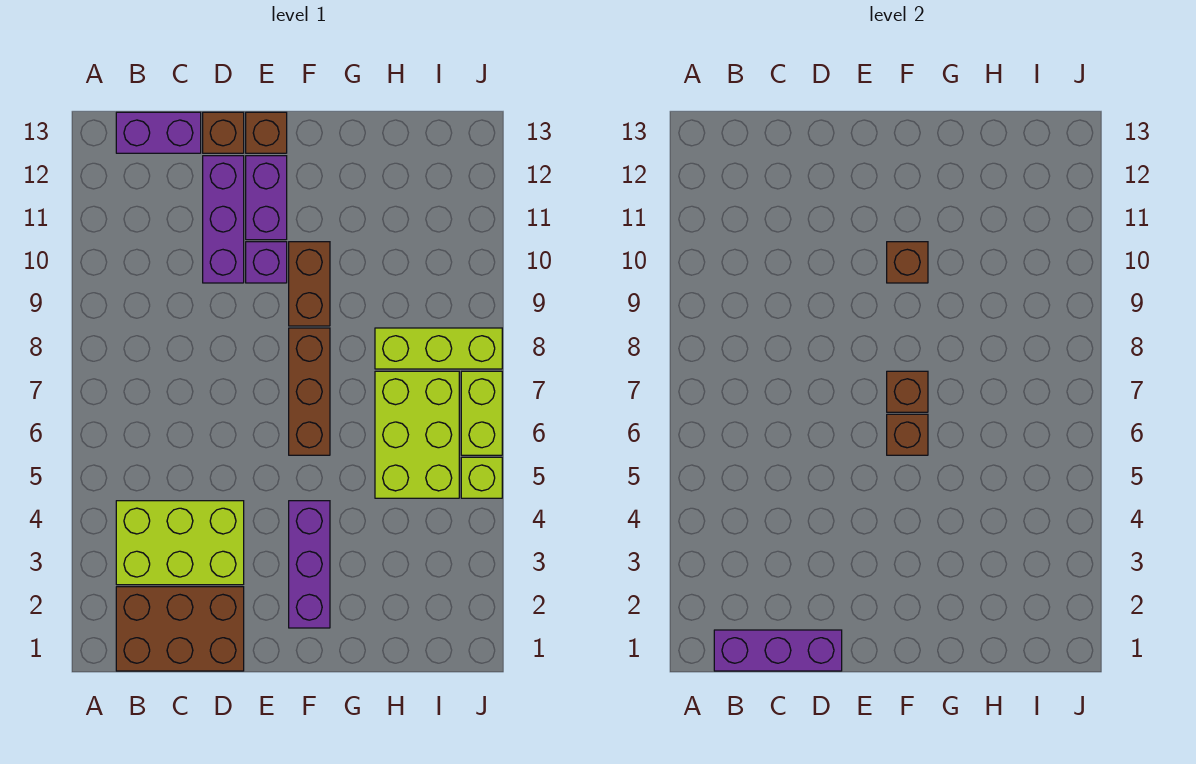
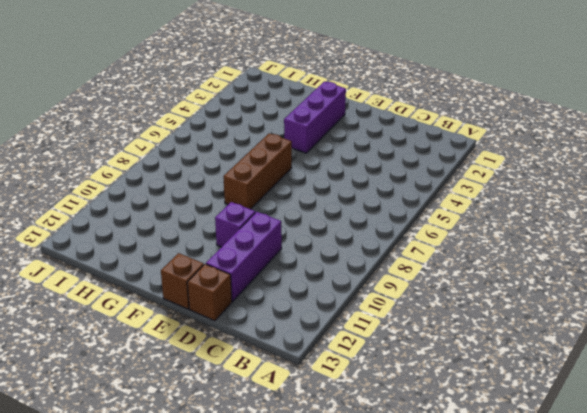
none -> brown brick B1:D2 level 1
none -> lime brick B3:D4 level 1
none -> purple brick B13:C13 level 1

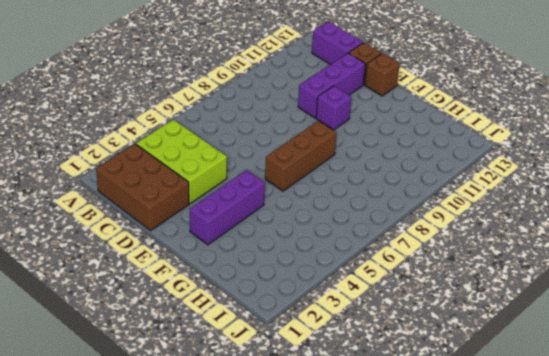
none -> purple brick E11:E12 level 1
none -> brown brick F9:F10 level 1
none -> lime brick H5:I7 level 1

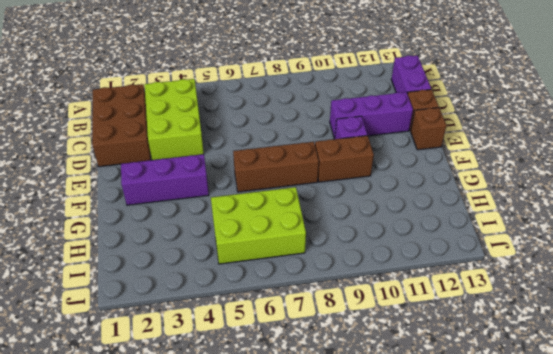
none -> purple brick E11:E12 level 1
none -> lime brick H8:J8 level 1
none -> lime brick J5 level 1

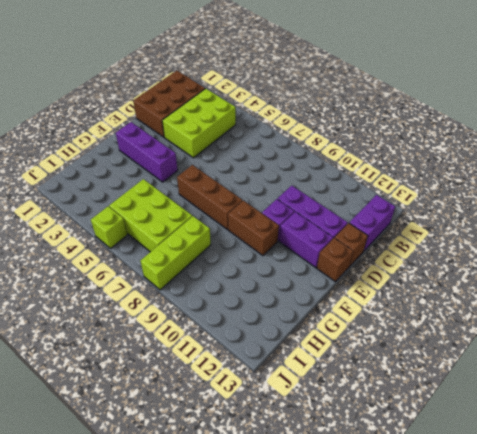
none -> lime brick J6:J7 level 1
none -> purple brick B1:D1 level 2
none -> brown brick F6 level 2

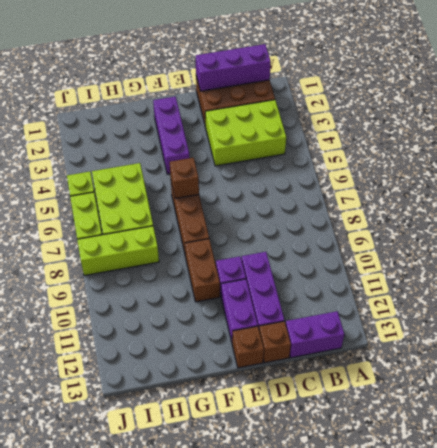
none -> brown brick F7 level 2
none -> brown brick F10 level 2

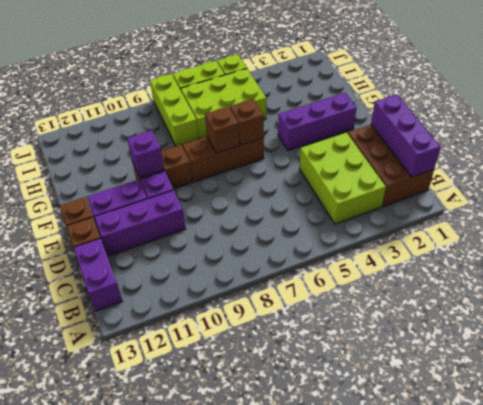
purple brick F10 level 2 -> brown brick F10 level 2

